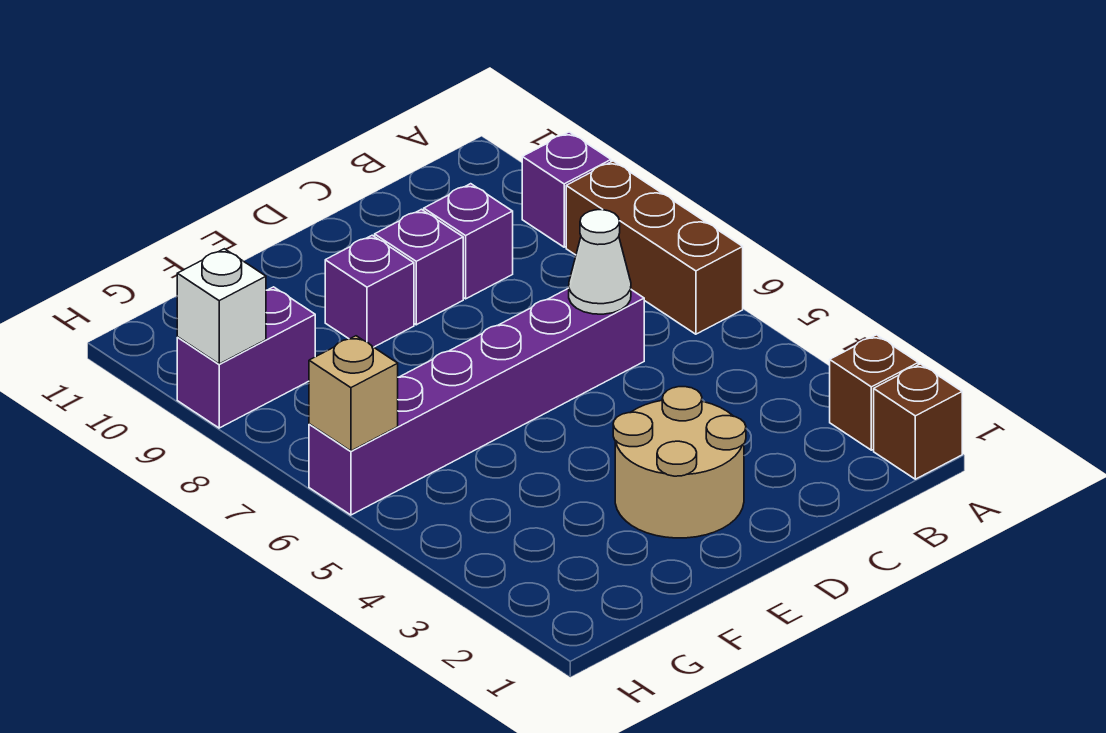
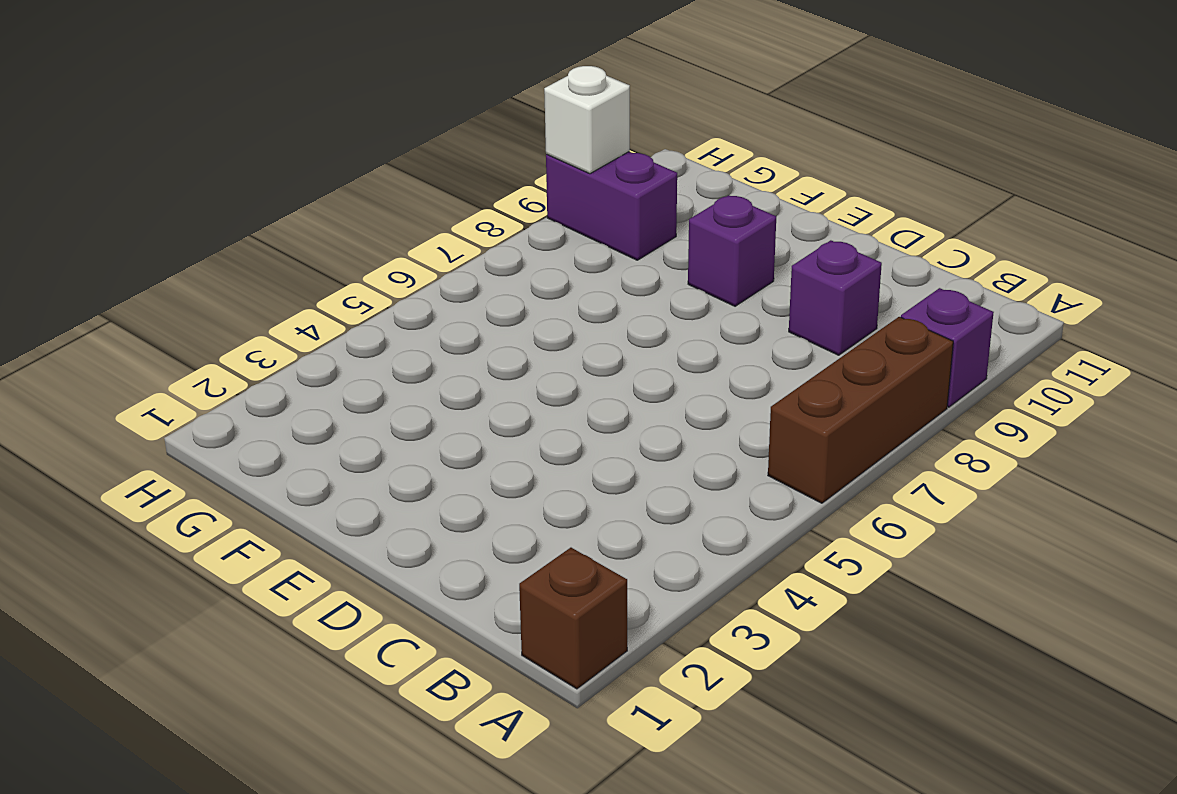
none -> brown brick A2 level 1
none -> purple brick C6:H6 level 1
none -> tan round brick D2:E3 level 1

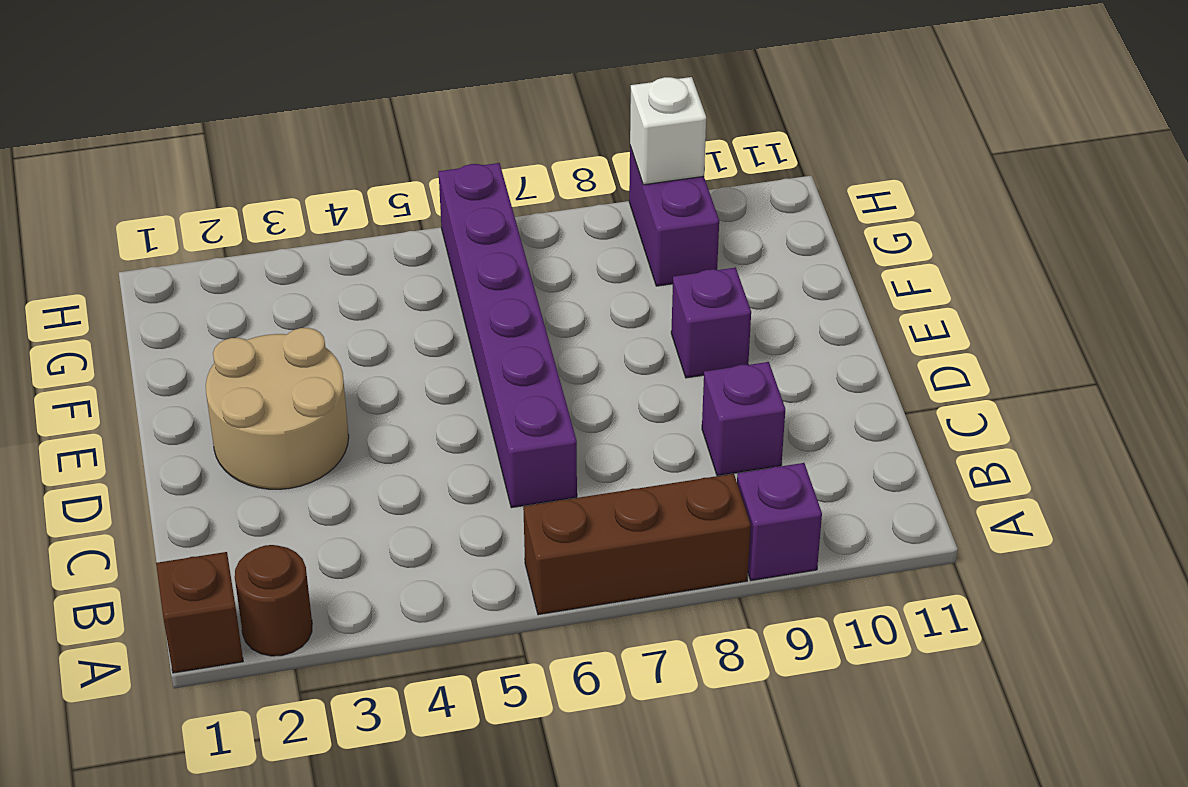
brown round brick A2 level 1 -> brown brick A2 level 1
none -> purple brick D9 level 1
none -> white cone C6 level 2
none -> tan brick H6 level 2

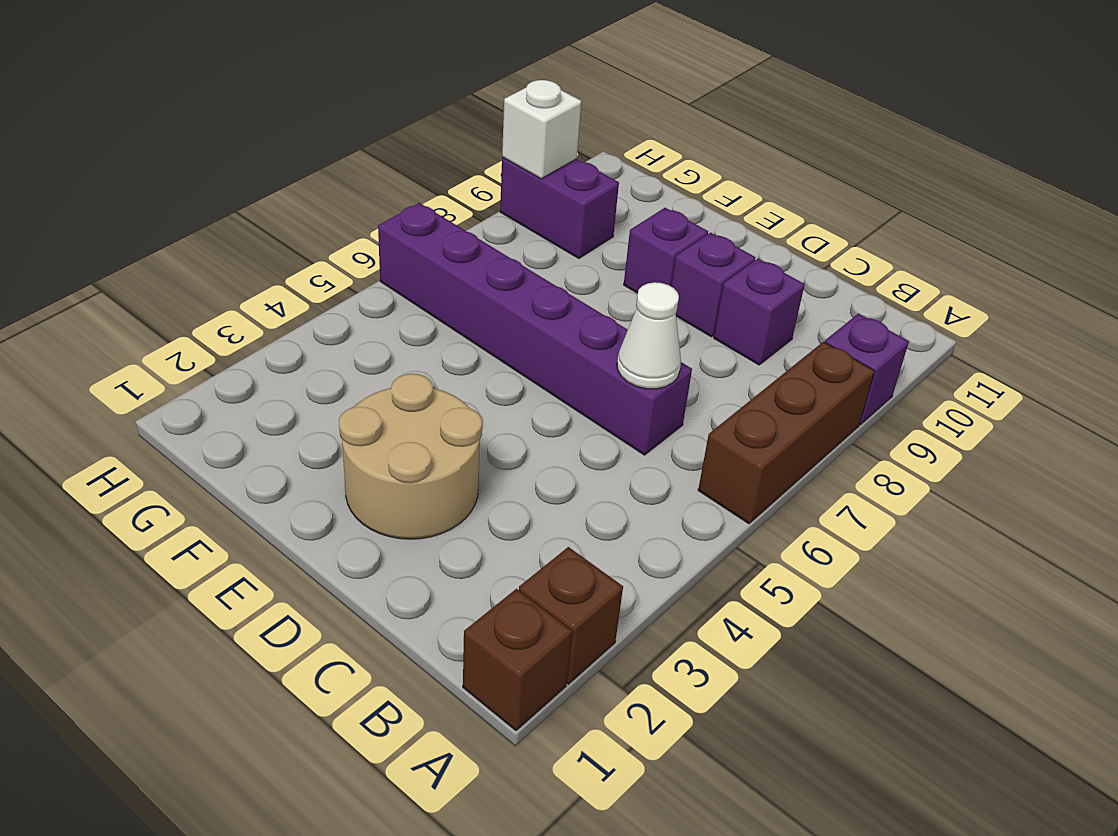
none -> tan brick H6 level 2

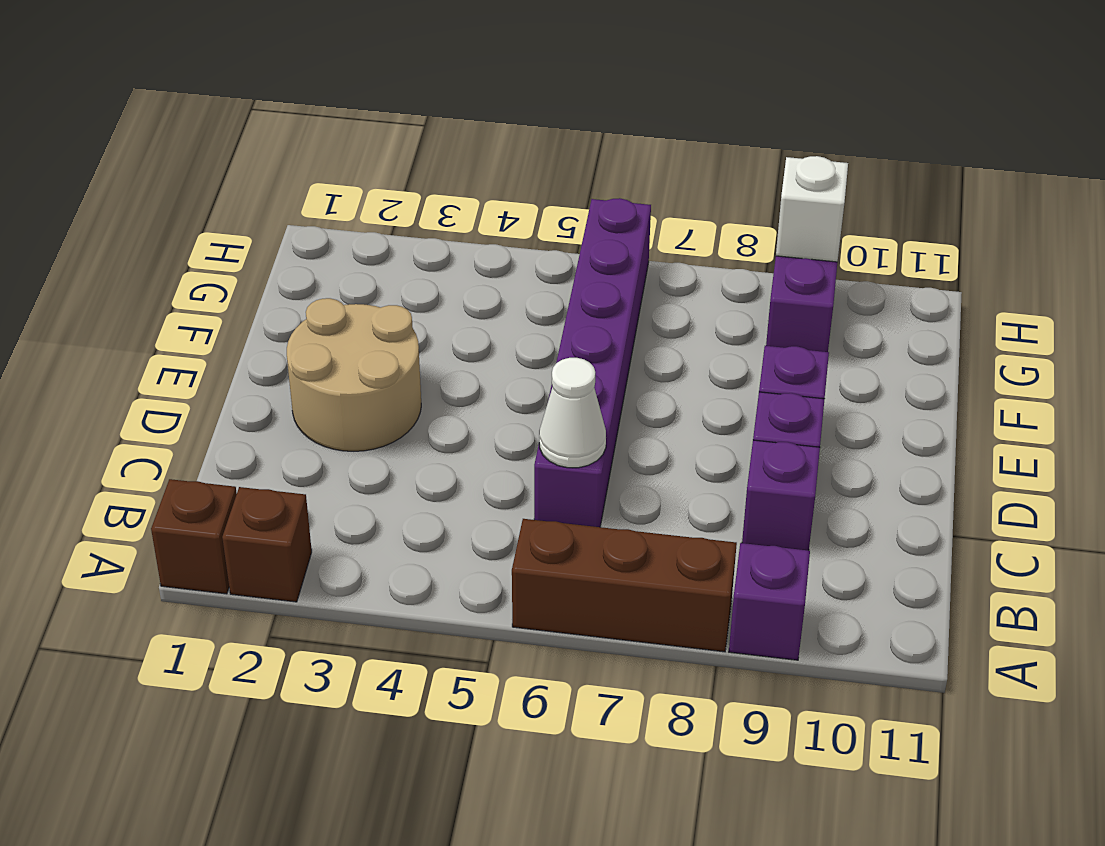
none -> tan brick H6 level 2

